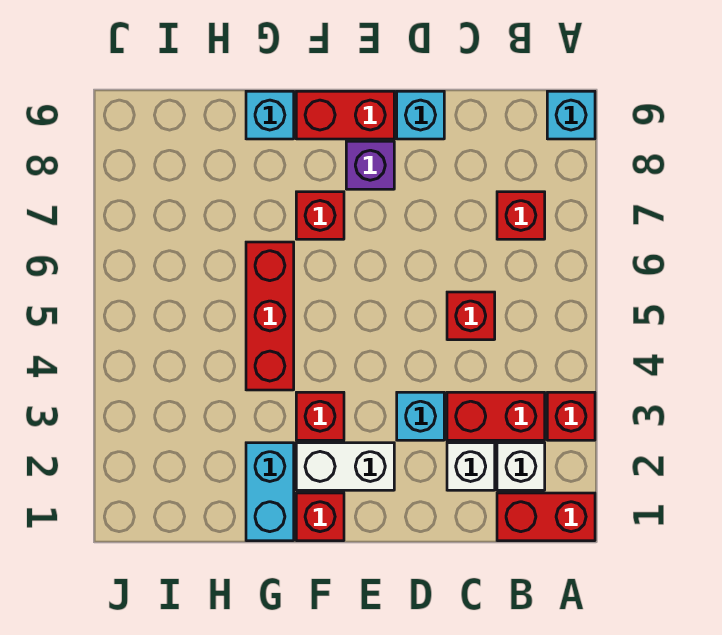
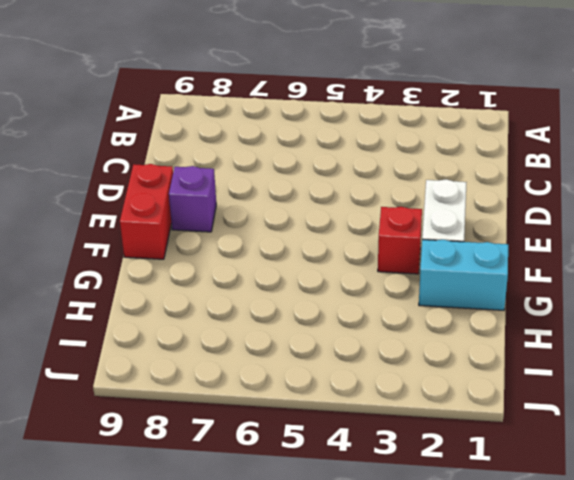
none -> red brick A1:B1 level 1
none -> red brick A3 level 1
none -> cyan brick A9 level 1

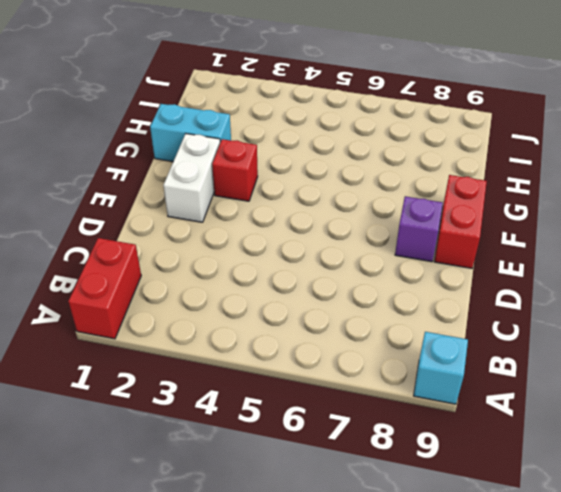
none -> red brick A3 level 1
none -> white brick B2 level 1
none -> red brick B3:C3 level 1

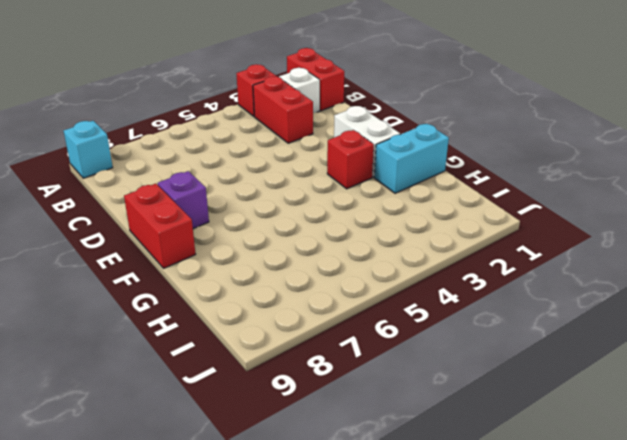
none -> red brick B7 level 1
none -> white brick C2 level 1
none -> red brick C5 level 1

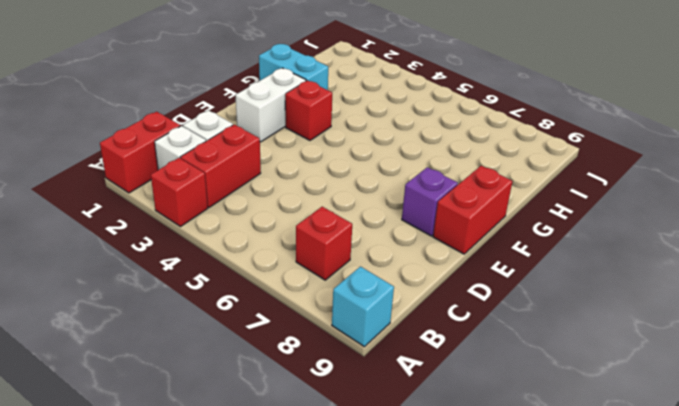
none -> red brick C5 level 1
none -> cyan brick D3 level 1
none -> cyan brick D9 level 1

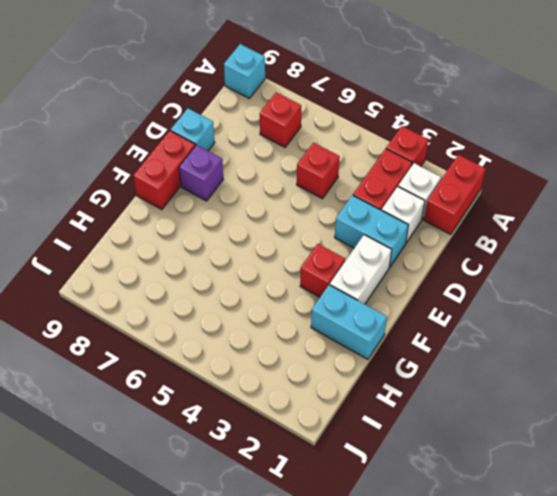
cyan brick D2:D3 level 1 -> cyan brick D3 level 1
none -> red brick F1 level 1
none -> red brick F7 level 1
none -> red brick G4:G6 level 1

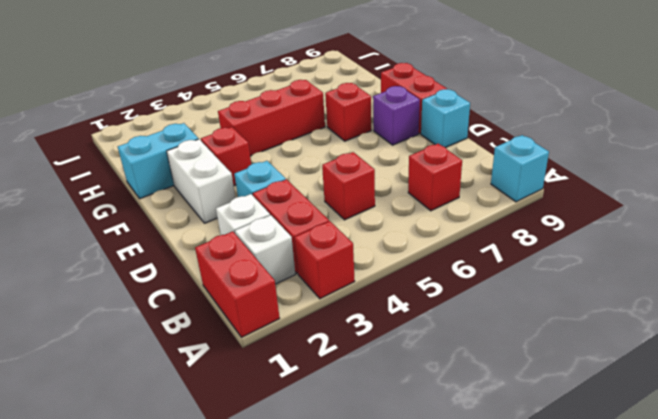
none -> red brick F1 level 1
none -> cyan brick G9 level 1

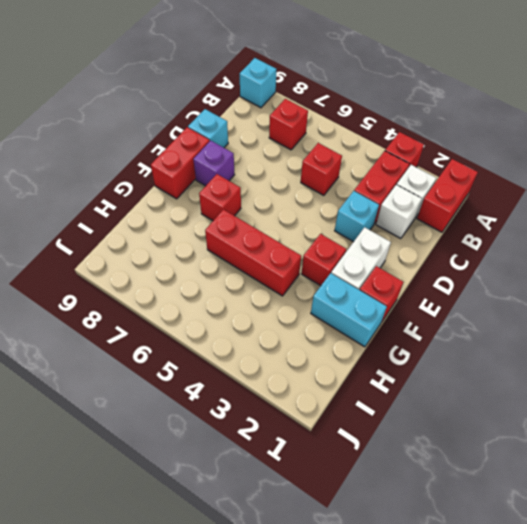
none -> cyan brick G9 level 1

